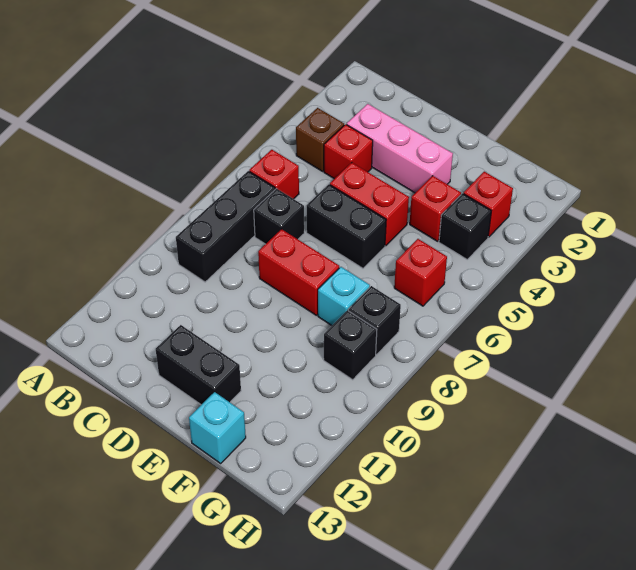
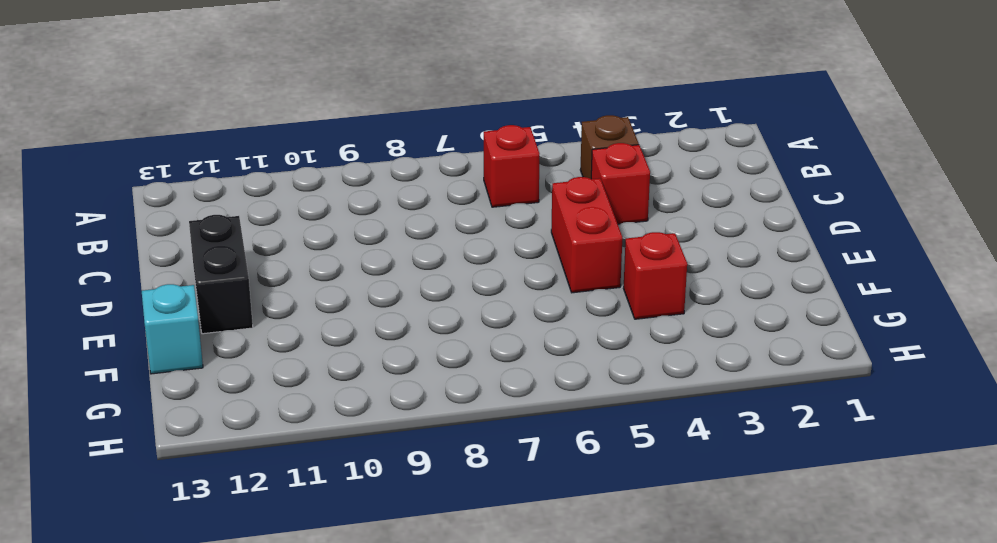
none -> black brick B7:B9 level 1
none -> pink brick C3:E3 level 1
none -> black brick C7 level 1

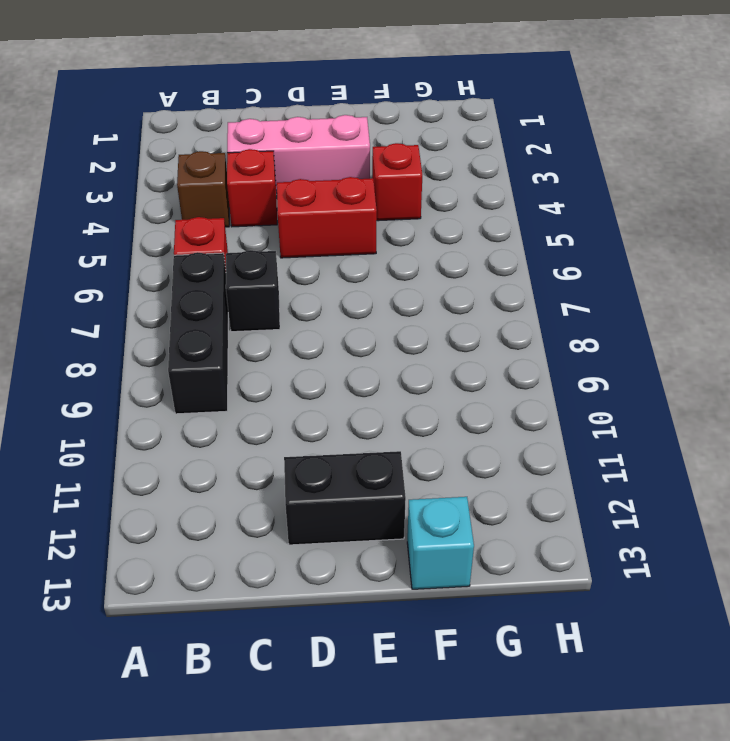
none -> black brick D6:E6 level 1
none -> red brick D8:E8 level 1
none -> cyan brick F8 level 1

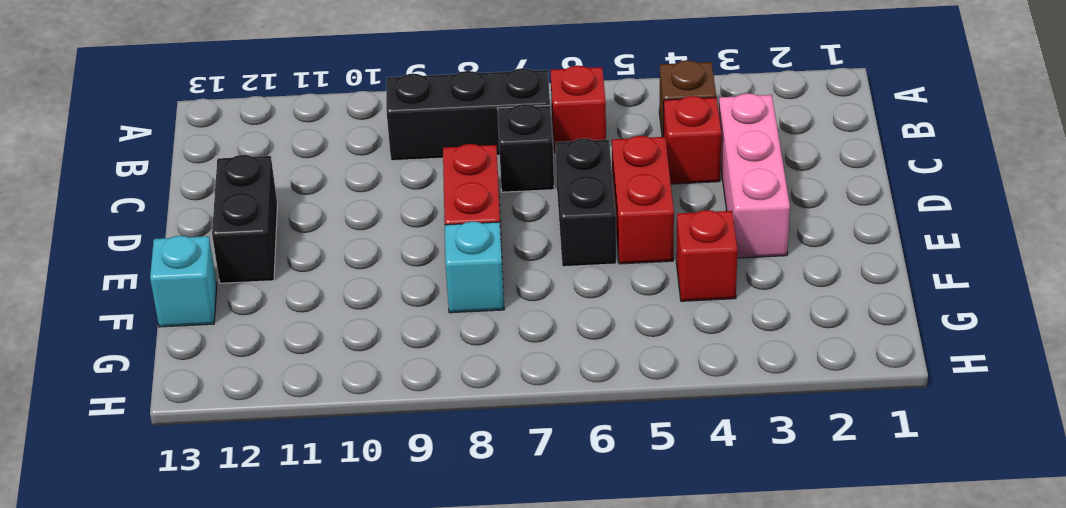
none -> red brick G3 level 1
none -> black brick G4 level 1
none -> red brick G6 level 1

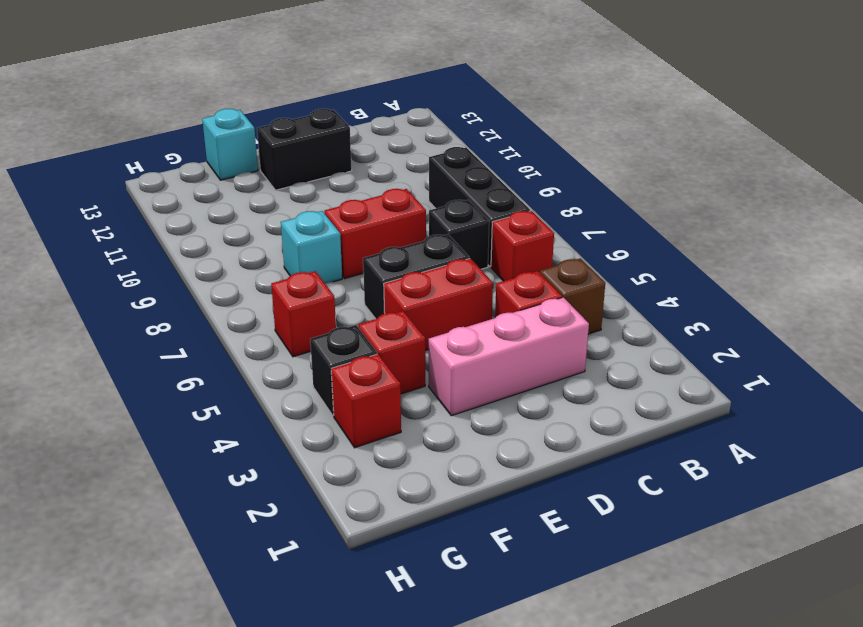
none -> black brick G8 level 1
none -> black brick G9 level 1

